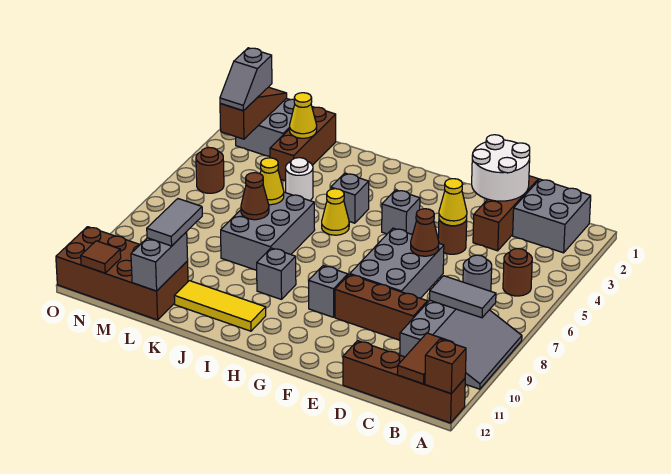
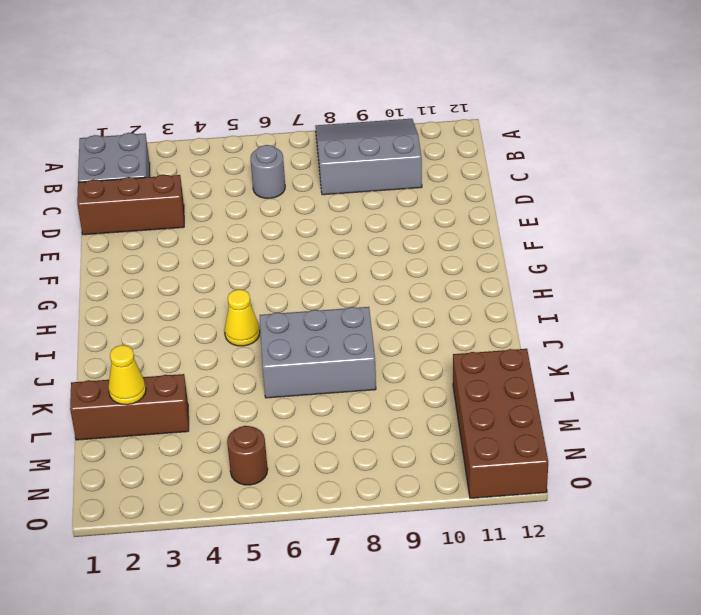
none -> brown brick A12:D12 level 1
none -> brown round brick B5 level 1
none -> brown brick D9:F9 level 1
none -> brown round brick E4 level 1

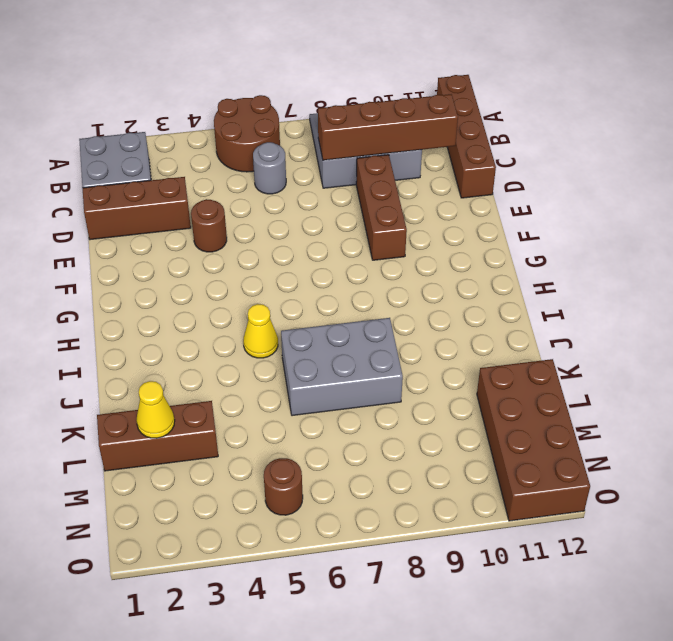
brown round brick A5:B6 level 1 -> brown round brick B5 level 1
brown brick C8:C11 level 2 -> grey tile B8:C8 level 2
none -> grey brick E6:F8 level 1
none -> grey brick G4 level 1
none -> grey brick G9 level 1
none -> grey brick I4 level 1

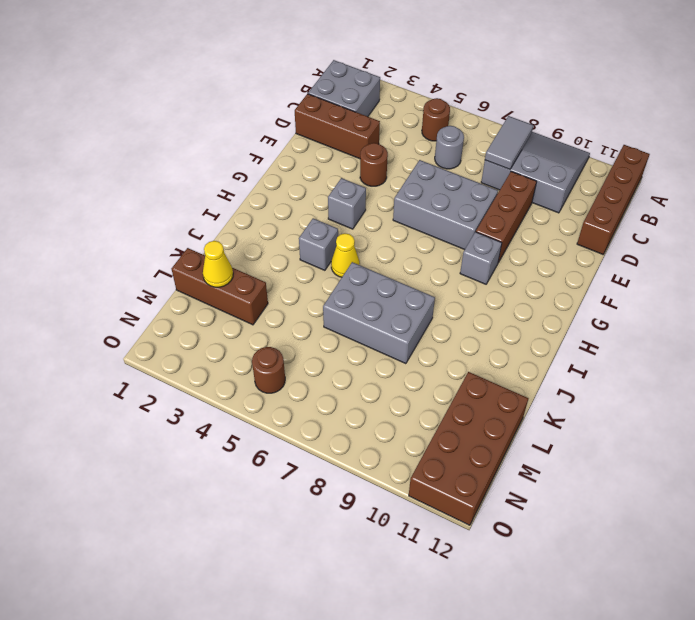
none -> grey brick I9 level 1
none -> yellow tile I11:K11 level 1
none -> white round brick K4 level 1
none -> grey brick M1:N2 level 1

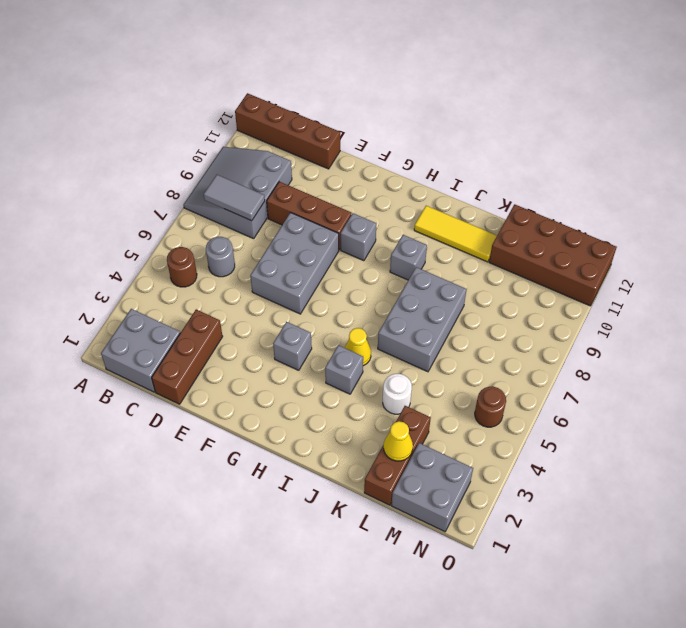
none -> brown round brick E4 level 1
none -> brown brick A12 level 2
none -> brown tile B11:B12 level 2
none -> white round brick D1:E2 level 2

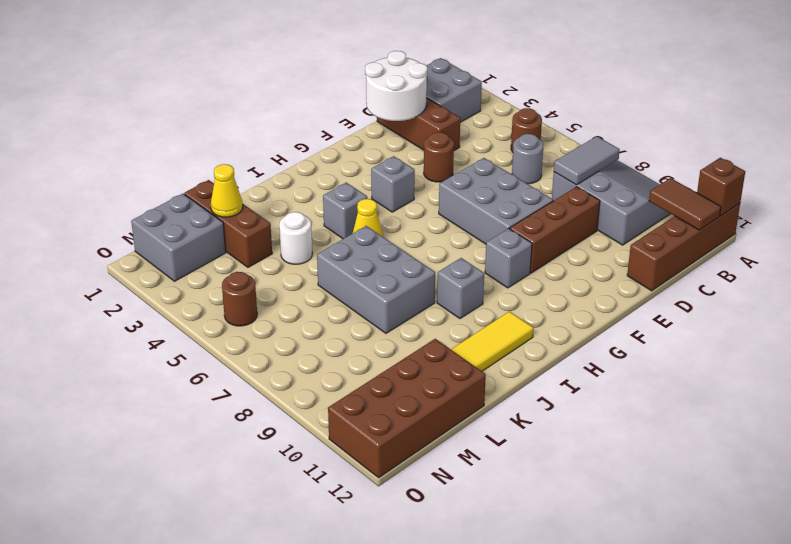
none -> yellow cone E4 level 2
none -> brown cone E6 level 2
none -> yellow cone K6 level 2
none -> brown cone K7 level 2

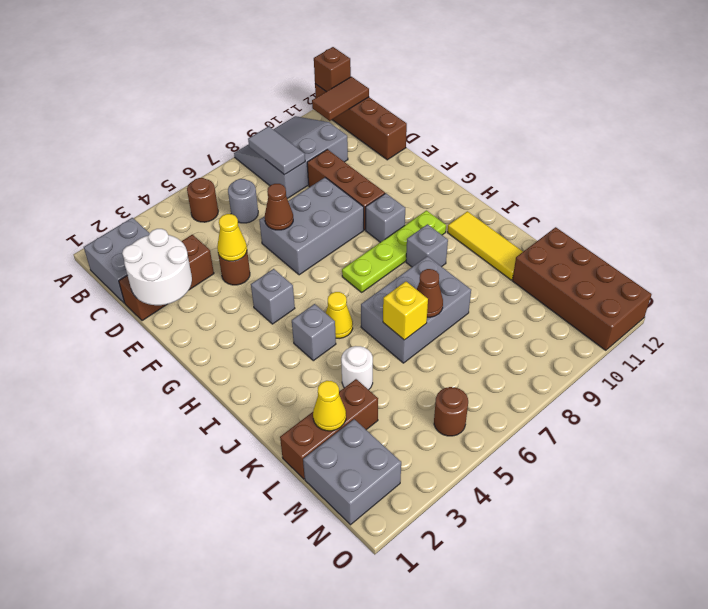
lime plate H7:H10 level 1 -> none
yellow brick K6 level 2 -> yellow cone K6 level 2
none -> grey brick L11:L12 level 2
none -> brown slope N1:N3 level 2 top 3
none -> brown tile N12 level 2
none -> grey tile L10:L11 level 3

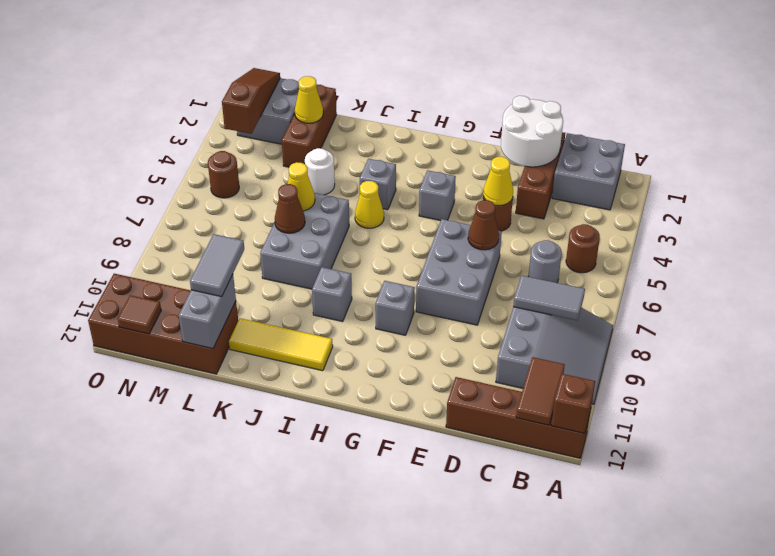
none -> brown brick D9:F9 level 1
none -> grey slope N2:N3 level 3 top 2

